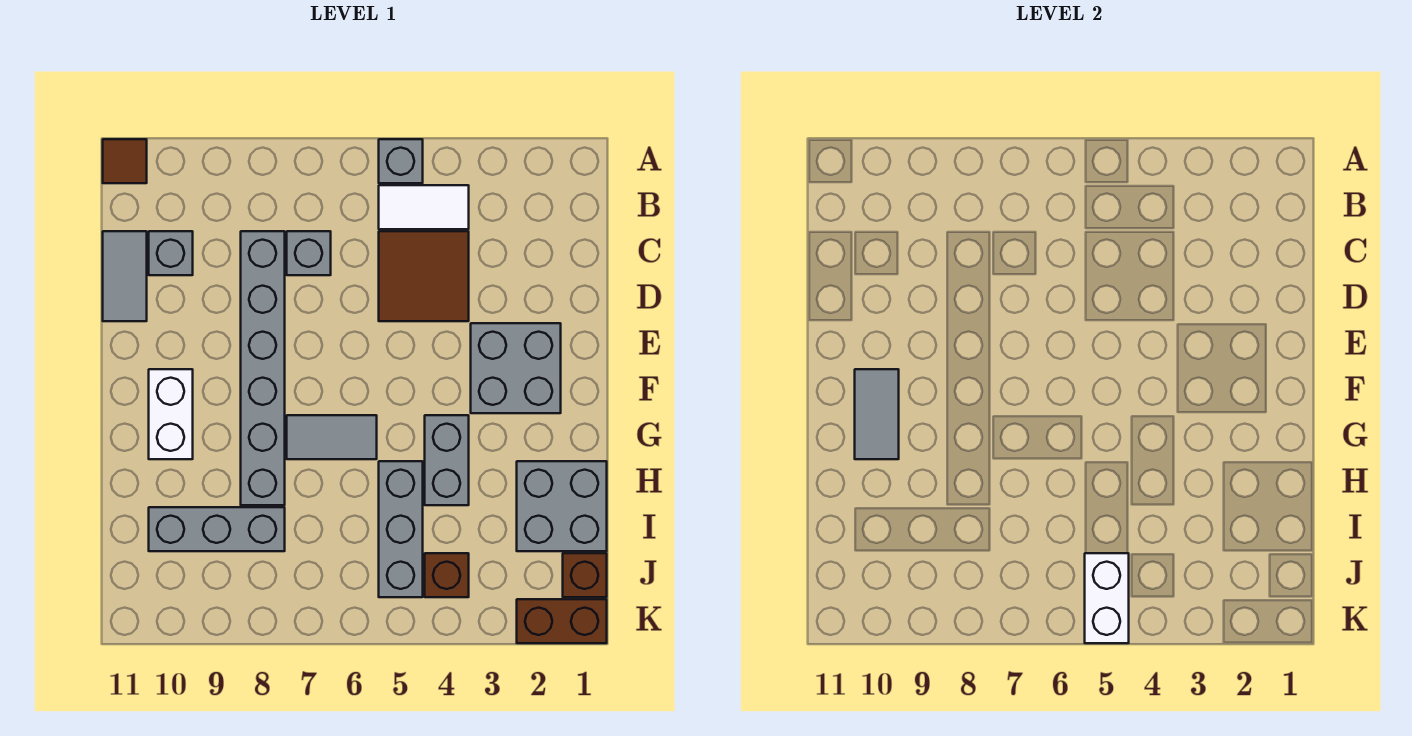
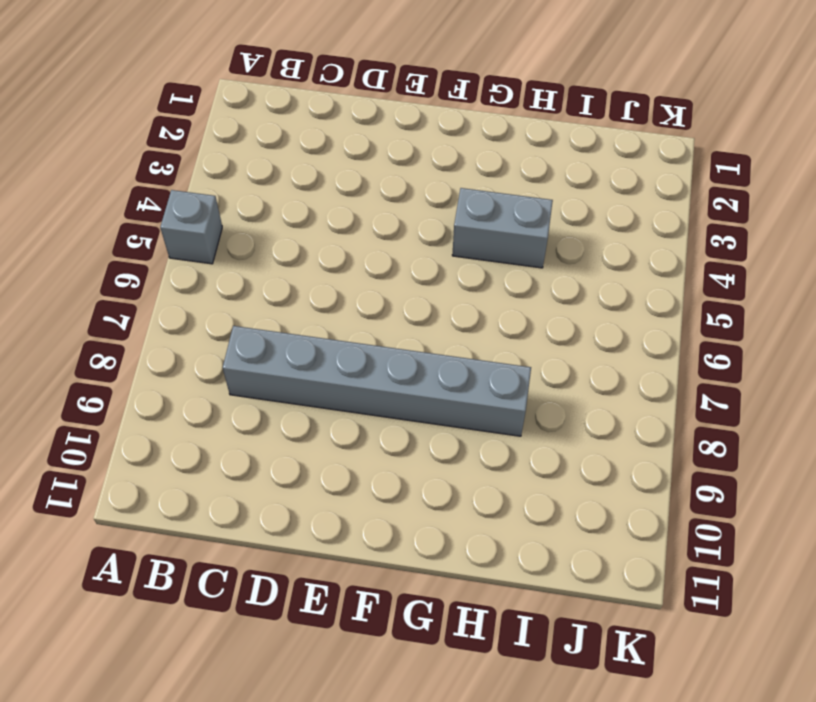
none -> brown tile A11 level 1
none -> white tile B4:B5 level 1
none -> brown tile C4:D5 level 1

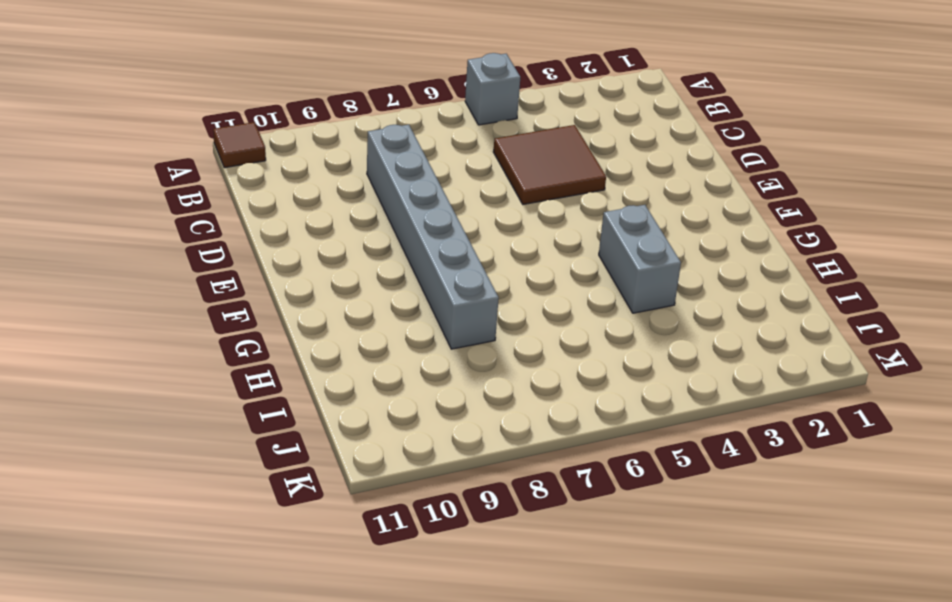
none -> white tile B4:B5 level 1
none -> grey brick C7 level 1
none -> grey brick C10 level 1

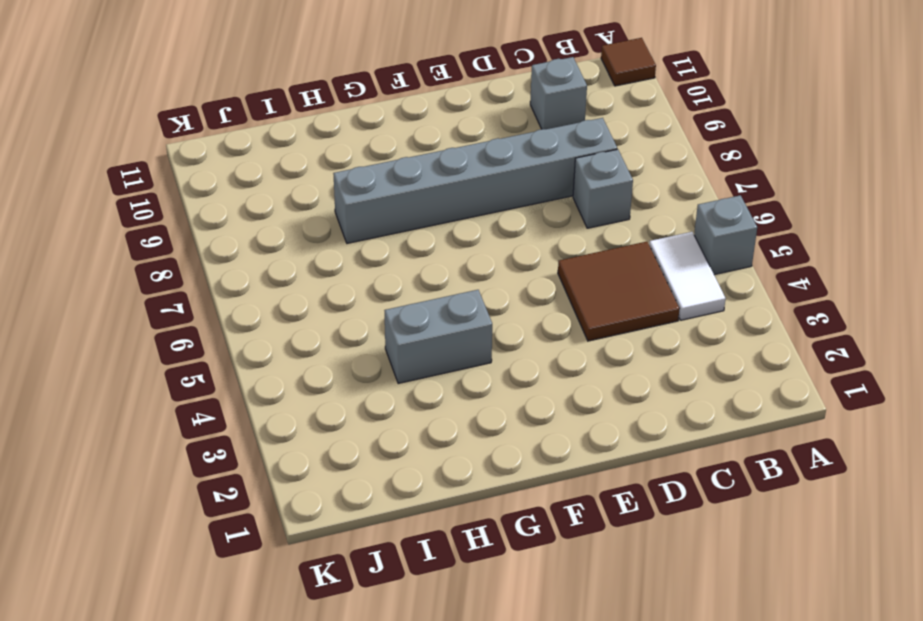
none -> grey tile C11:D11 level 1
none -> grey brick E2:F3 level 1
none -> white brick F10:G10 level 1

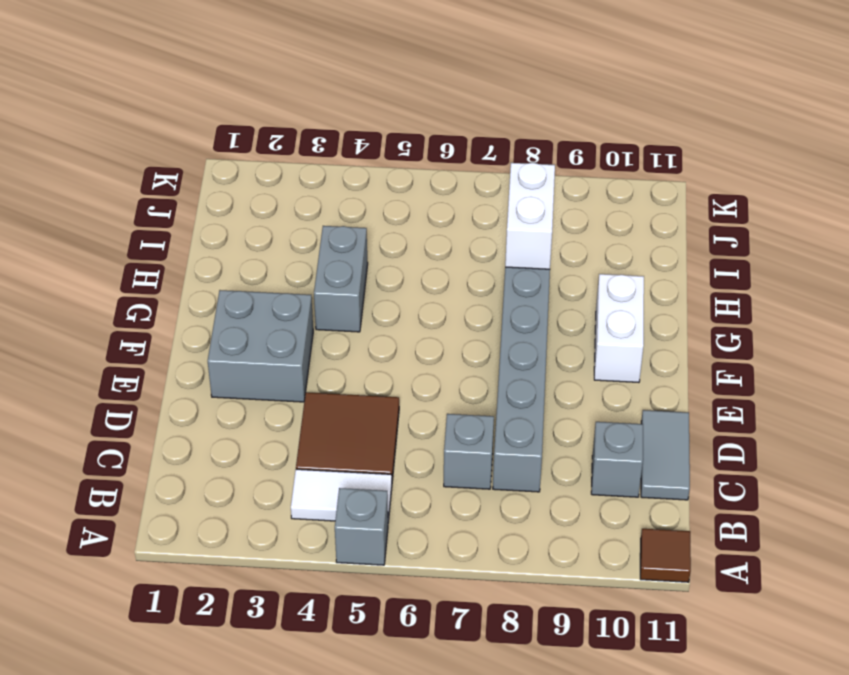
white brick H8:I8 level 2 -> white brick J5:K5 level 2
none -> grey tile G6:G7 level 1
none -> grey brick H1:I2 level 1
none -> grey brick H5:J5 level 1

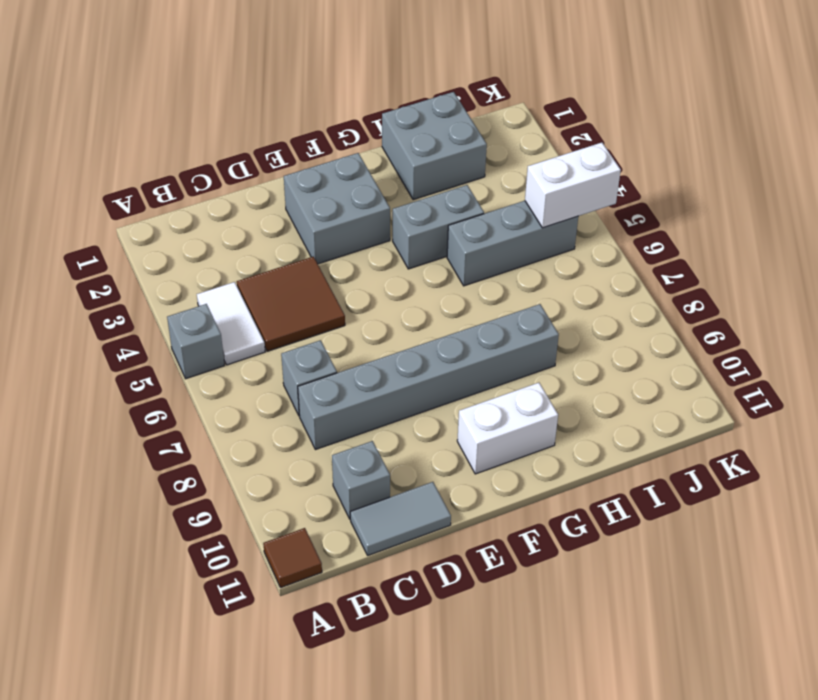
none -> grey tile G6:G7 level 1
none -> grey brick I8:I10 level 1
none -> brown brick J1 level 1

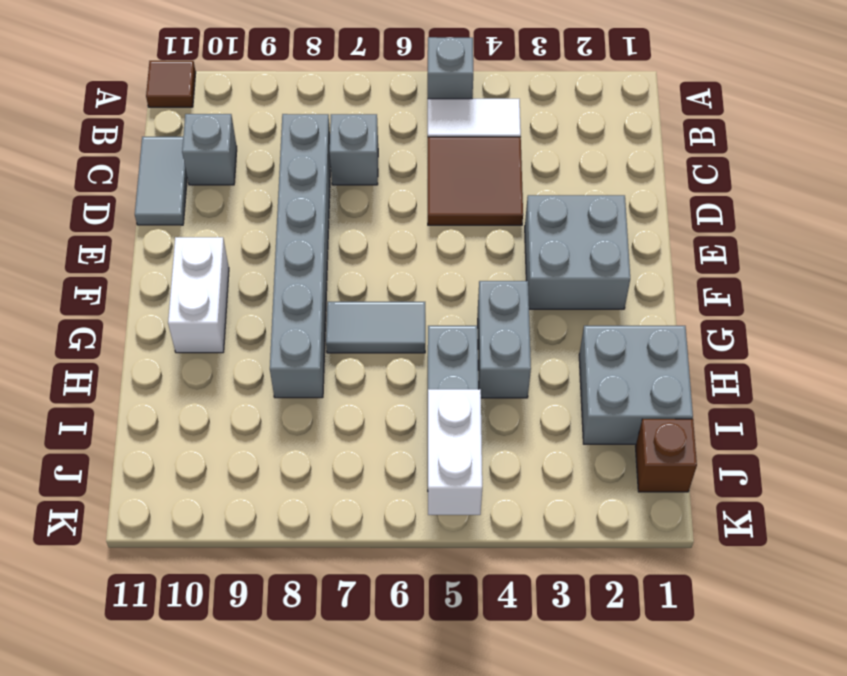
none -> grey brick I8:I10 level 1
none -> brown brick J4 level 1
none -> brown brick K1:K2 level 1

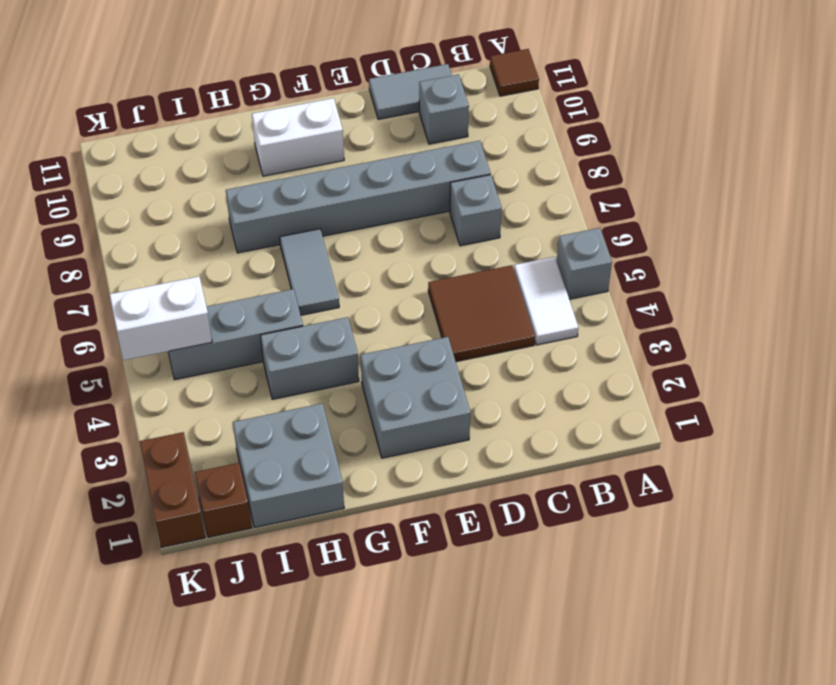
none -> grey brick I8:I10 level 1
none -> brown brick J4 level 1
none -> grey tile F10:G10 level 2

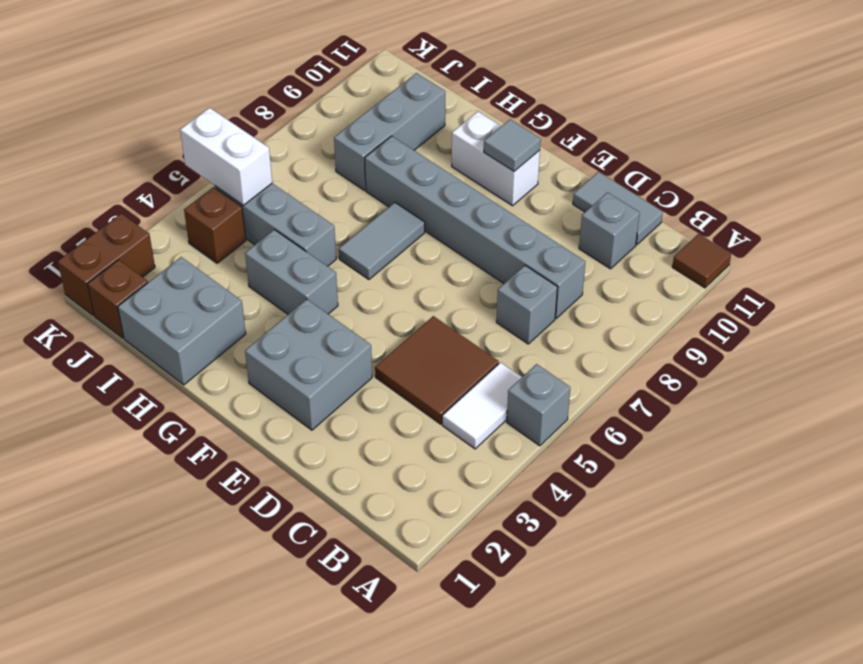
grey tile F10 level 2 -> grey tile F10:G10 level 2

